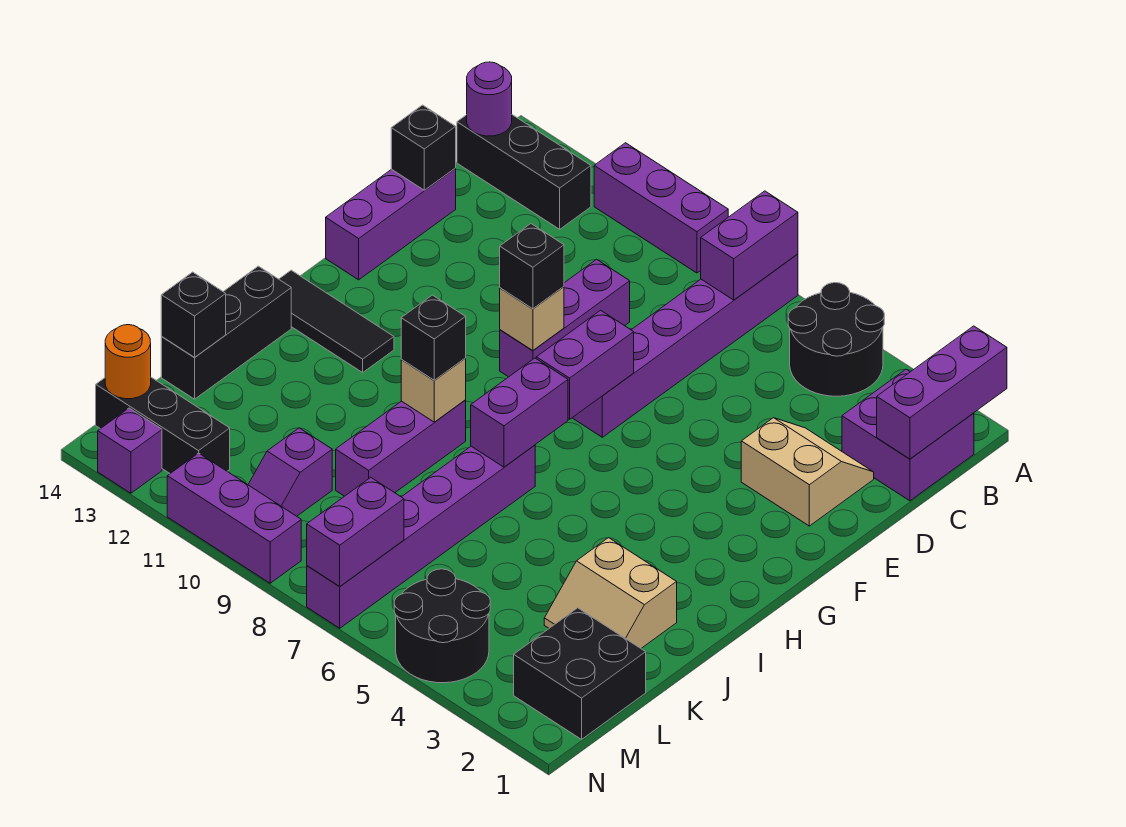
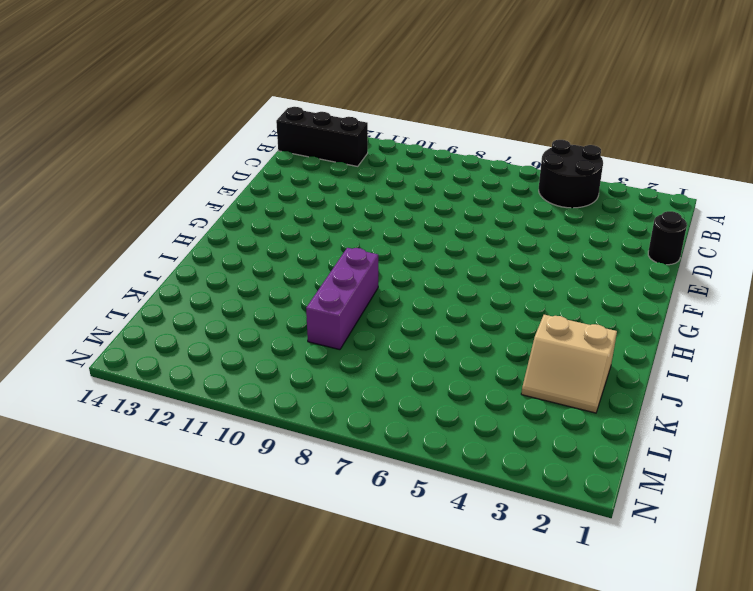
black round brick D1 level 1 -> none
none -> purple brick A7:F7 level 1
none -> purple brick A9:A11 level 1
none -> purple brick B1:C2 level 1
none -> tan slope D2:E3 level 1 top E

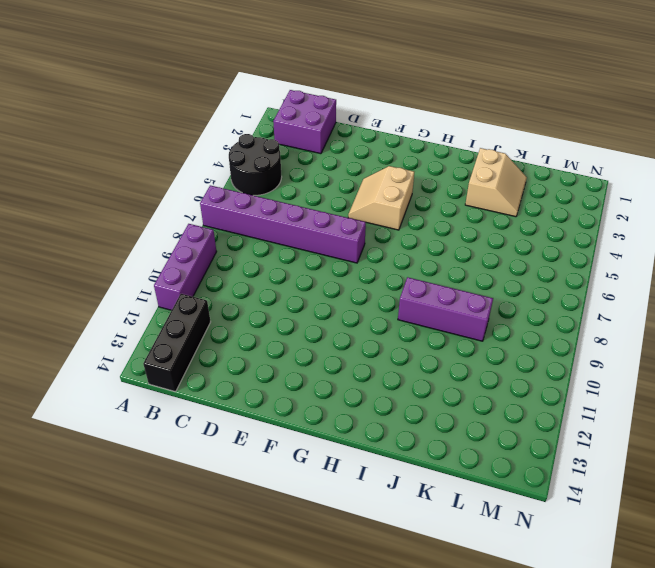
tan slope F4:G5 level 1 top G -> tan slope D2:E3 level 1 top E
none -> purple brick D9:F9 level 1
none -> purple brick D14:F14 level 1
none -> black tile H12:H14 level 1
none -> purple brick I7:N7 level 1

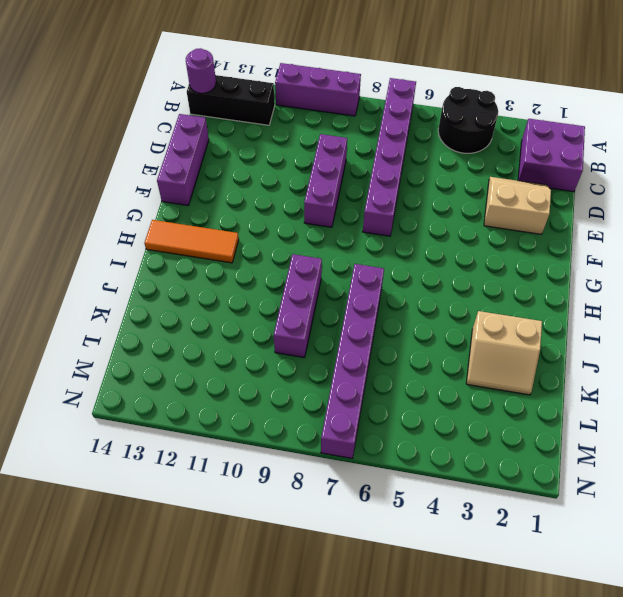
orange tile H12:H14 level 1 -> black tile H12:H14 level 1
none -> black brick I14:K14 level 1
none -> black brick L1:M2 level 1
none -> purple slope L10:M10 level 1 top L
none -> black round brick M4:N5 level 1

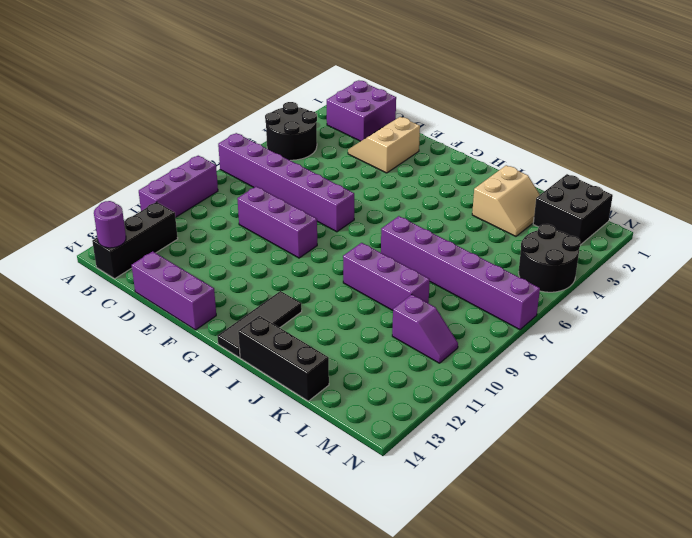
none -> black brick M12:M14 level 1
none -> purple brick N9:N11 level 1
none -> purple brick N13 level 1
none -> purple brick A1:C1 level 2

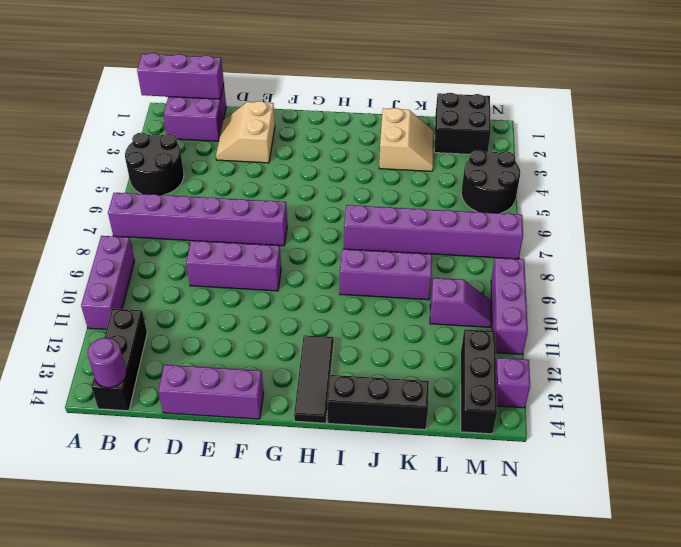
none -> purple brick A7:B7 level 2
none -> black brick D14 level 2
none -> purple brick F7:G7 level 2
none -> tan brick F9 level 2

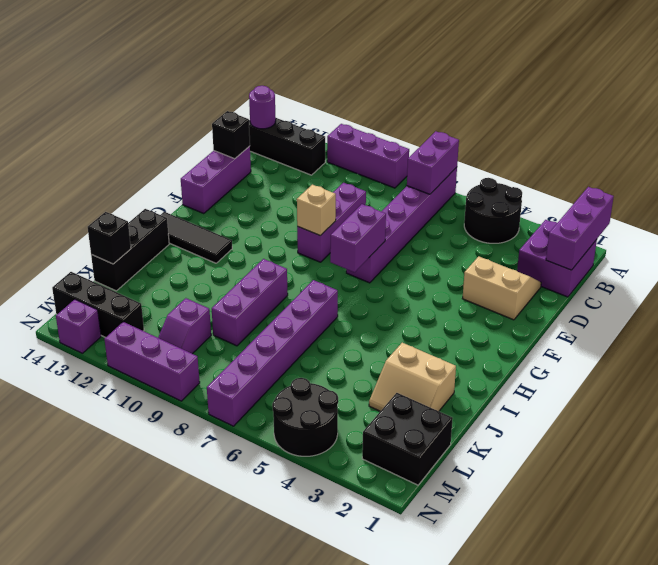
none -> purple brick H7:I7 level 2
none -> tan brick I9 level 2
none -> purple brick M7:N7 level 2
none -> orange round brick M14 level 2

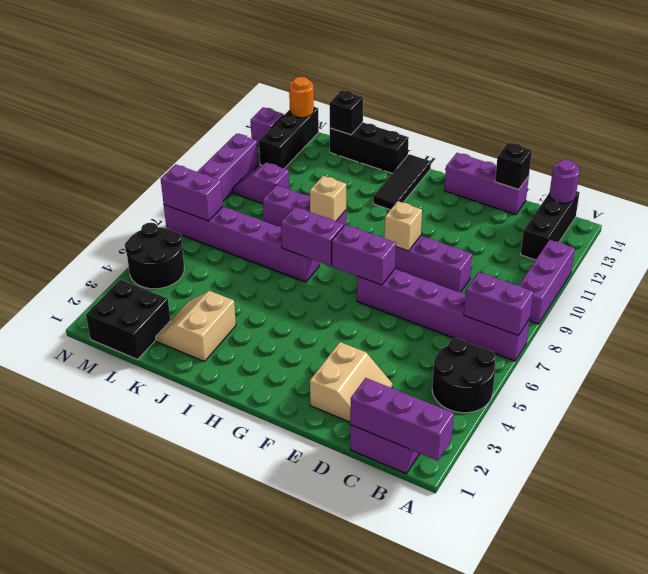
none -> black brick F9 level 3
none -> black brick I9 level 3

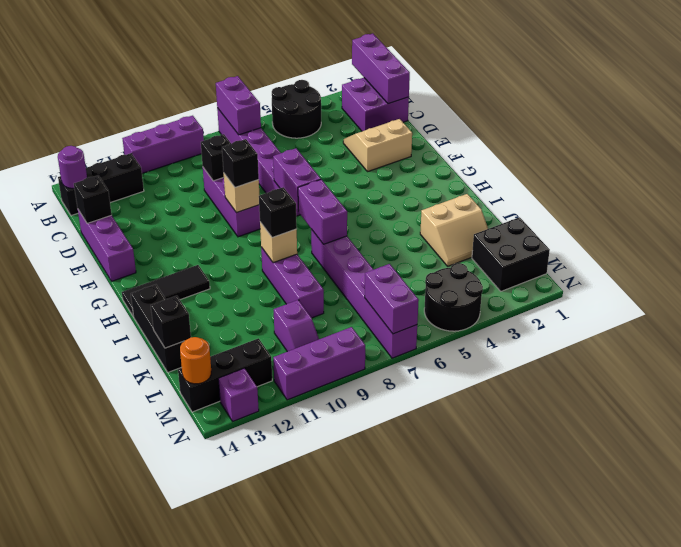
black brick D9 level 2 -> none

